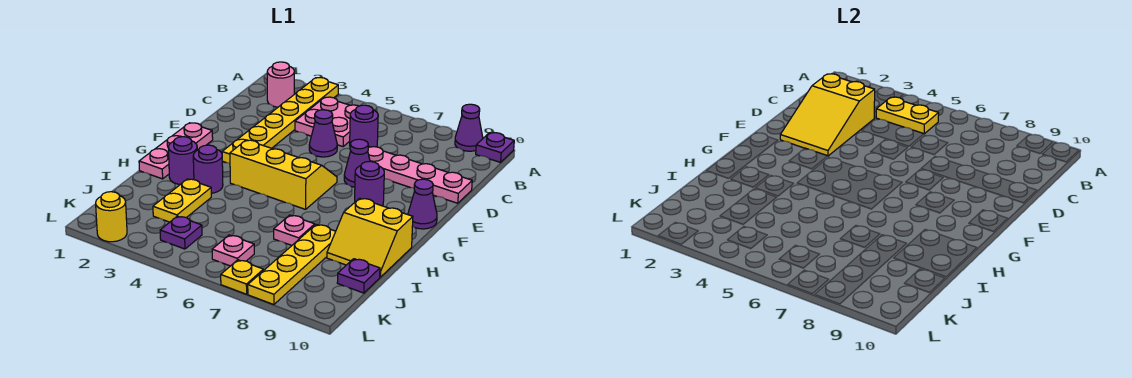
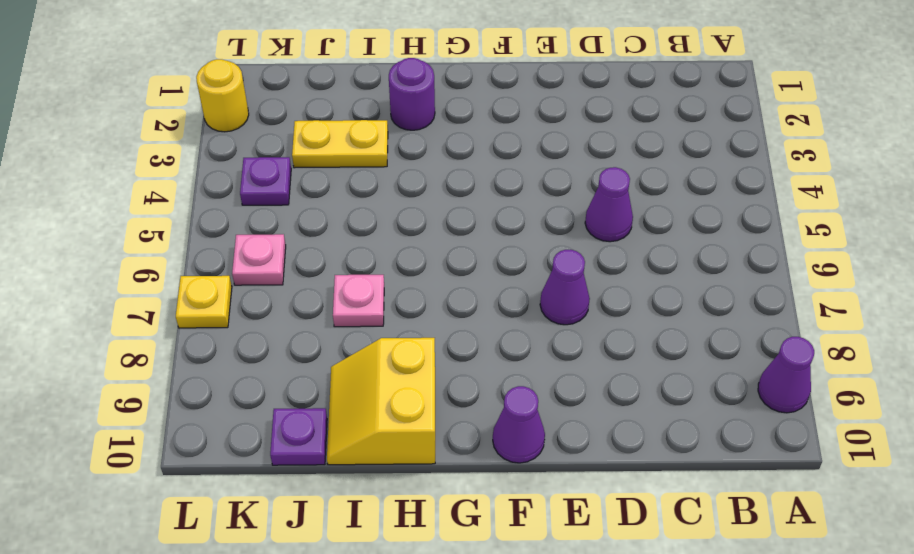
none -> yellow plate A3:F3 level 1
none -> purple plate A10 level 1
none -> pink round brick B2 level 1

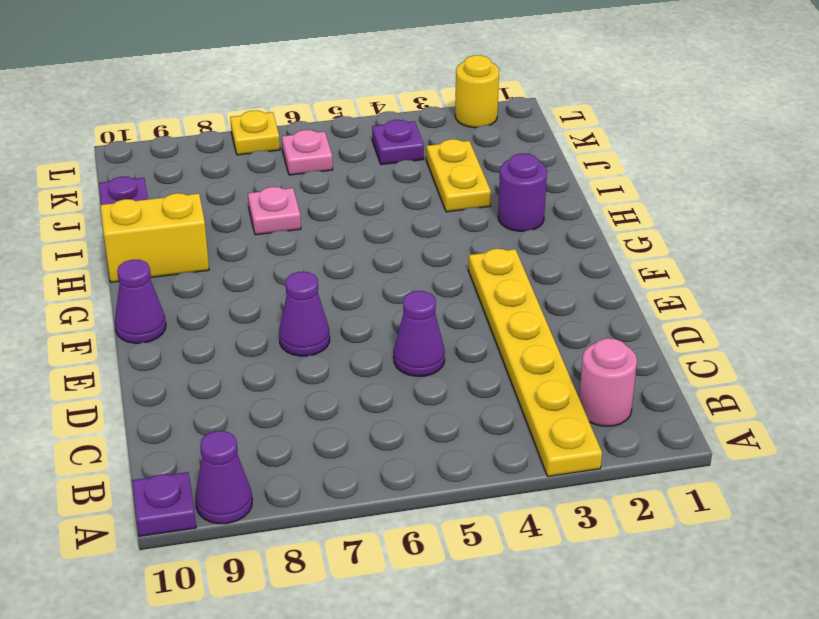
none -> pink plate B4:C5 level 1
none -> purple round brick C6 level 1
none -> pink plate D7:D10 level 1

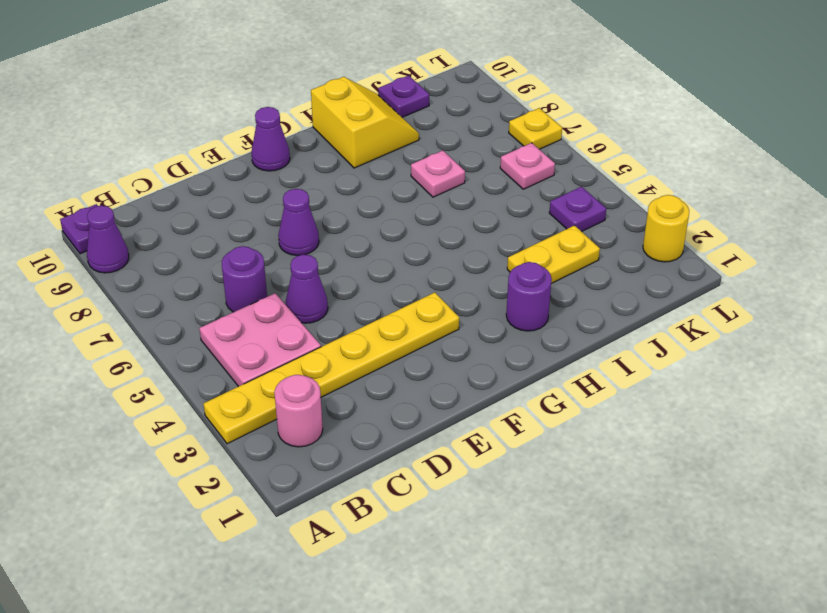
none -> pink plate D7:D10 level 1
none -> pink plate F1:H1 level 1
none -> yellow slope F4:G6 level 1 top G

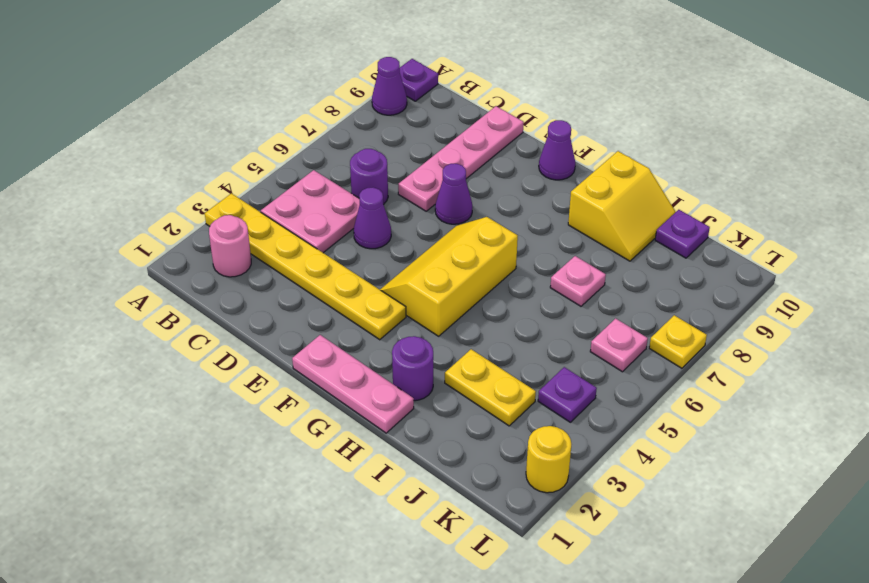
none -> purple round brick F8 level 1
none -> purple round brick H3 level 1
none -> yellow plate I8:L8 level 1

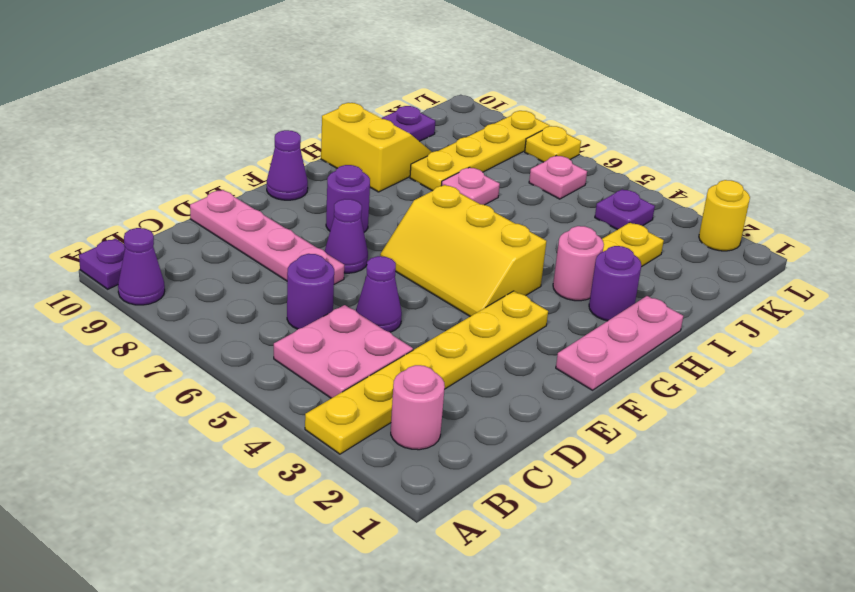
pink round brick H3 level 1 -> purple round brick H3 level 1
none -> yellow plate B4:B5 level 2
none -> yellow slope C2:E3 level 2 top C

